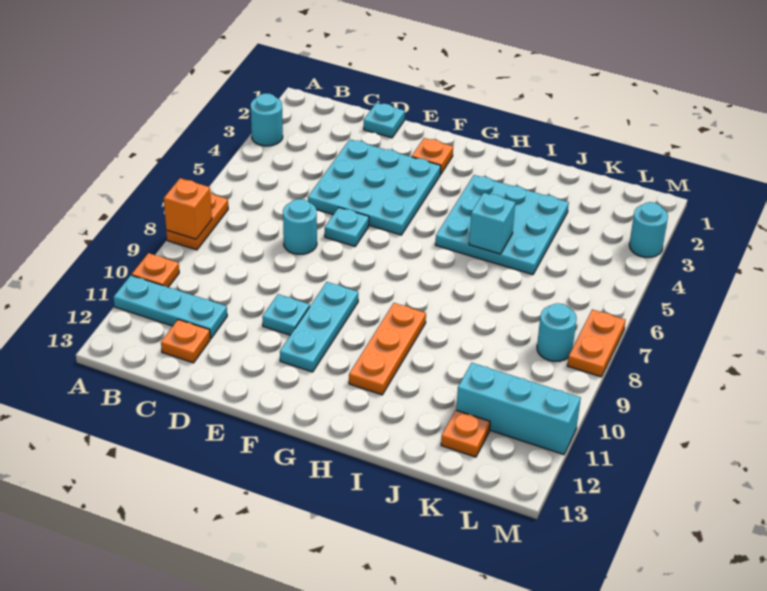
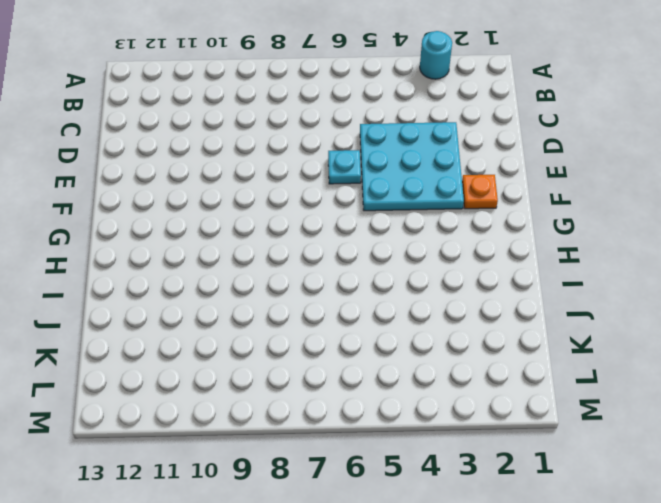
none -> orange plate A7:A8 level 1
none -> orange plate A10 level 1
none -> cyan plate A11:C11 level 1

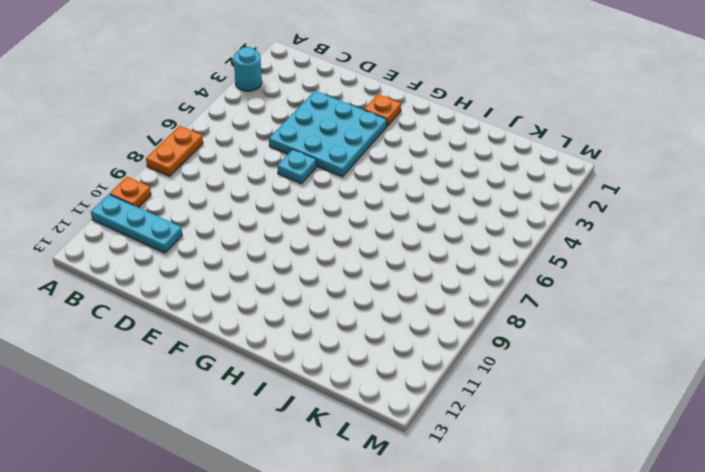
none -> orange plate C12 level 1
none -> cyan plate D1 level 1
none -> cyan round brick D7 level 1

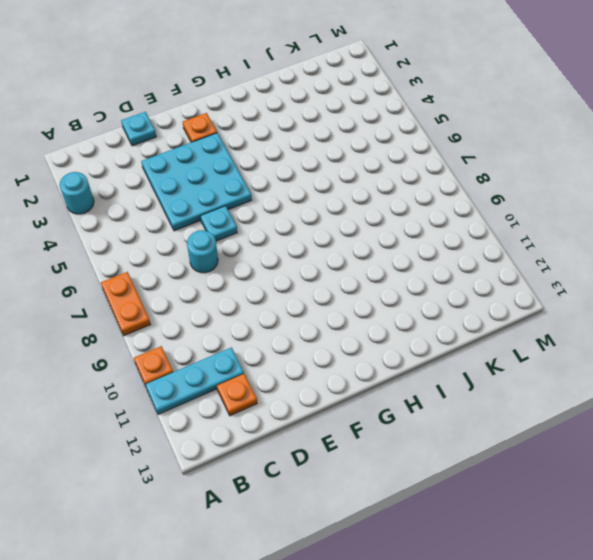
none -> cyan plate E10 level 1
none -> cyan plate F9:F11 level 1
none -> cyan plate H3:J5 level 1

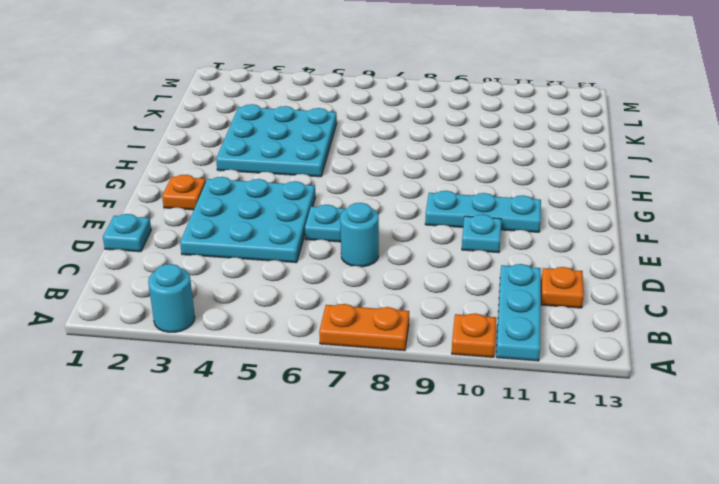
none -> orange plate H9:H11 level 1
none -> cyan brick K11:M11 level 1
none -> orange plate K12 level 1

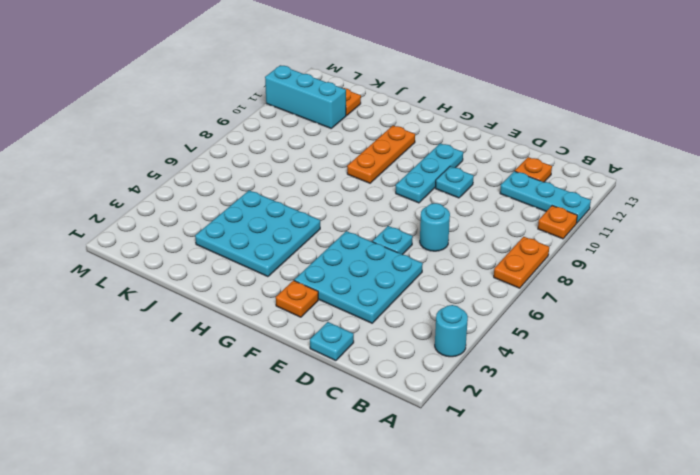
none -> cyan round brick L8 level 1
none -> cyan round brick M3 level 1
none -> orange plate M7:M8 level 1

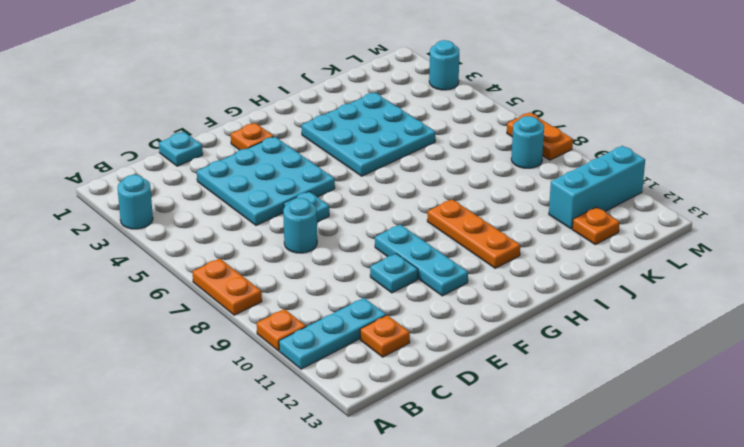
none -> orange brick A8 level 2
none -> cyan brick I5 level 2

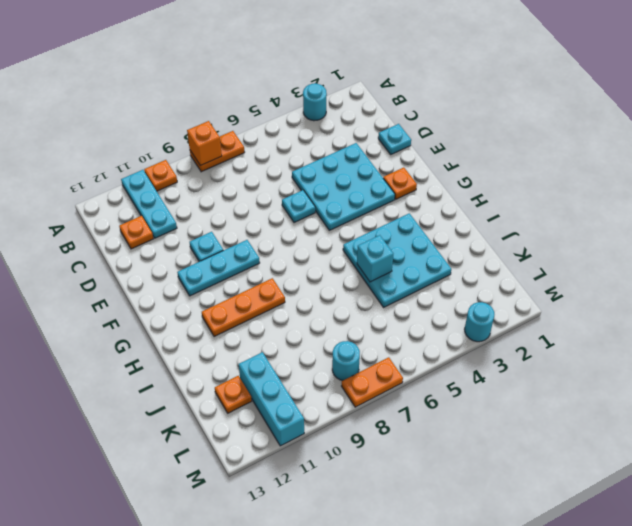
none -> cyan round brick D7 level 1

